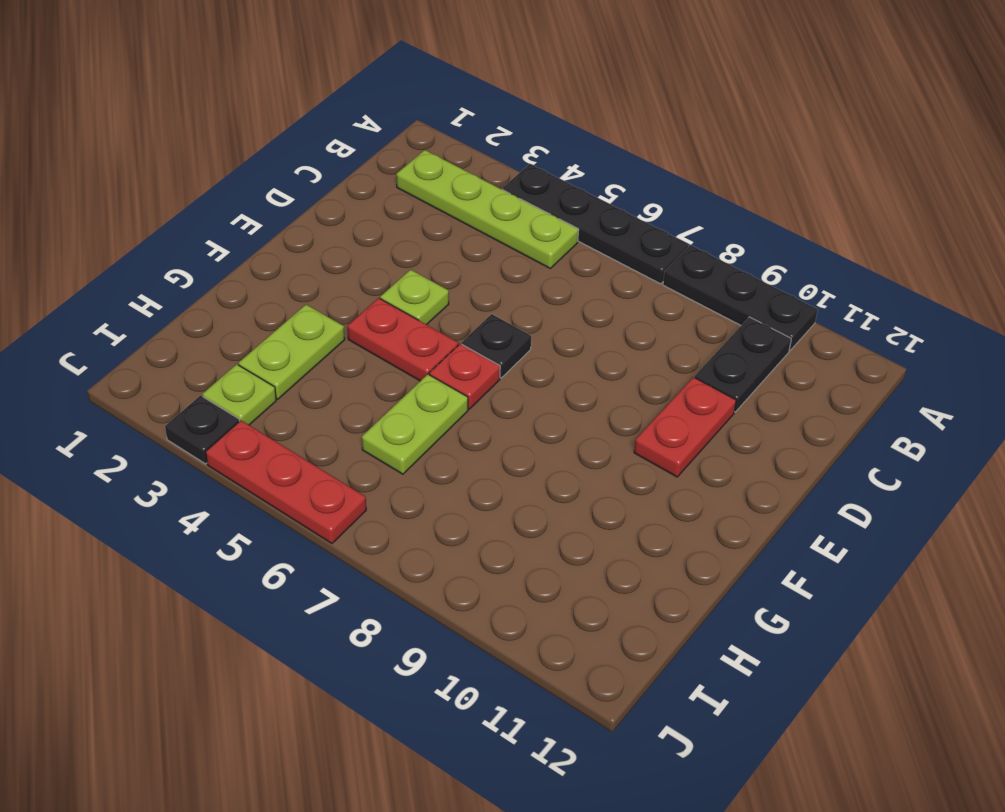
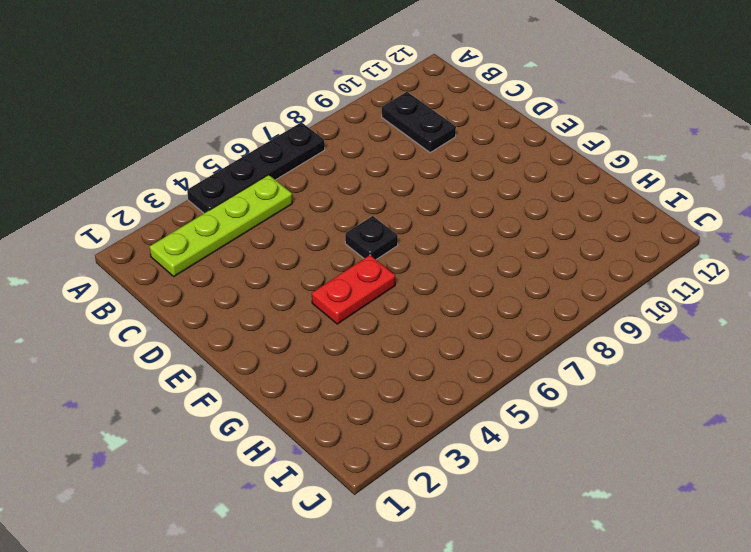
none -> black plate A8:A10 level 1
none -> red plate D10:E10 level 1
none -> lime plate E4 level 1

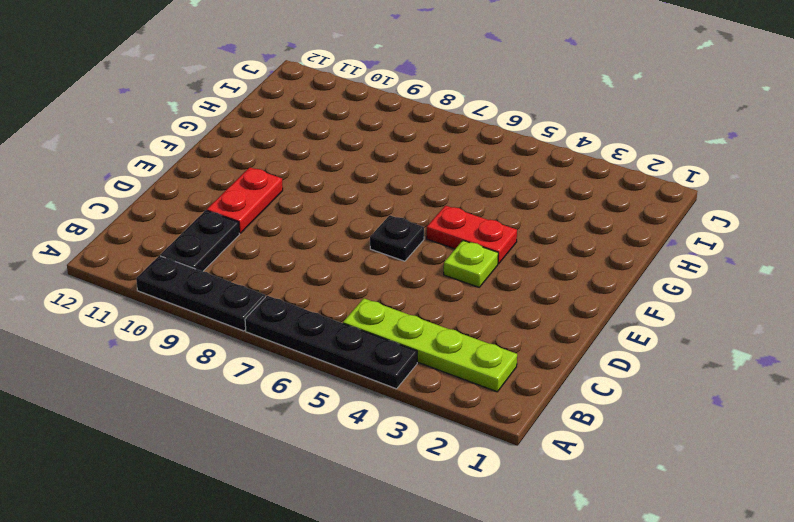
none -> red plate F6 level 1
none -> lime plate G3:H3 level 1
none -> lime plate G6:H6 level 1

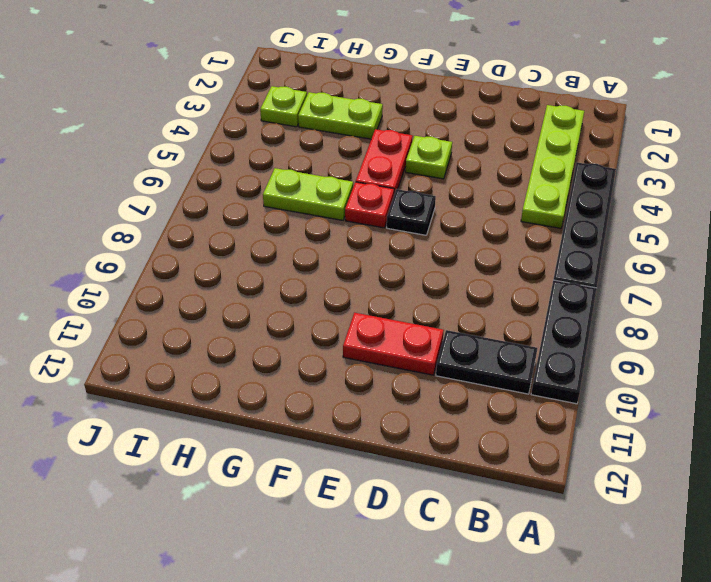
none -> black plate J3 level 1
none -> red plate J4:J6 level 1

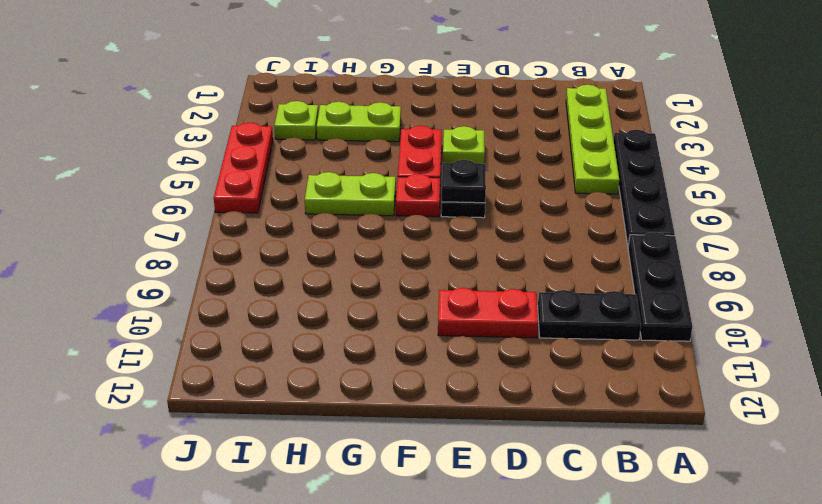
black plate E6 level 2 -> black plate J3 level 1

